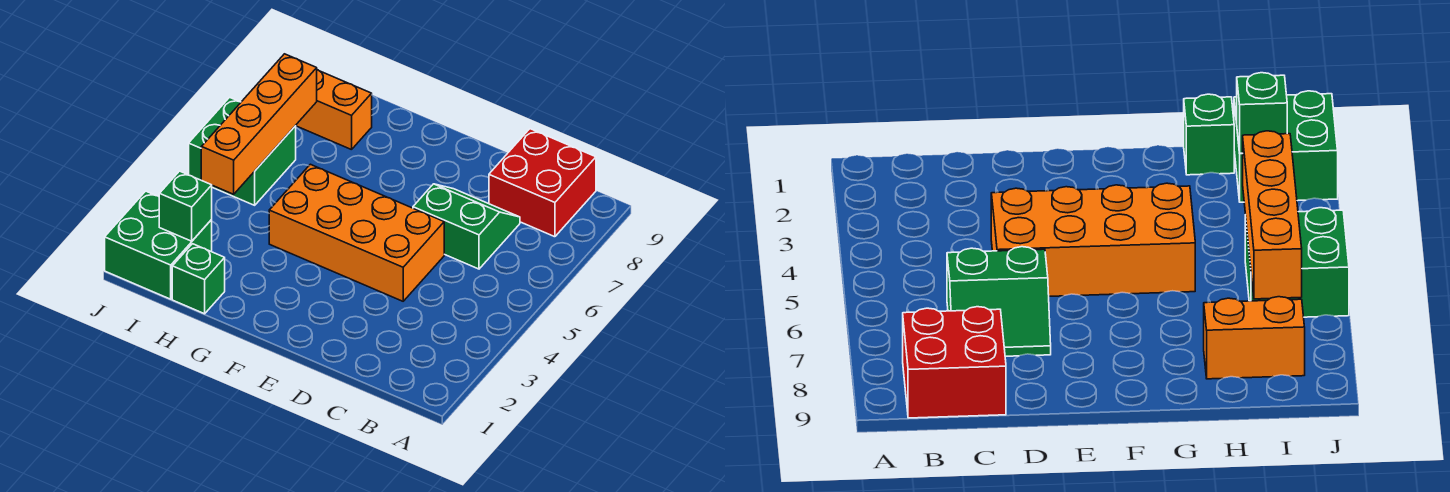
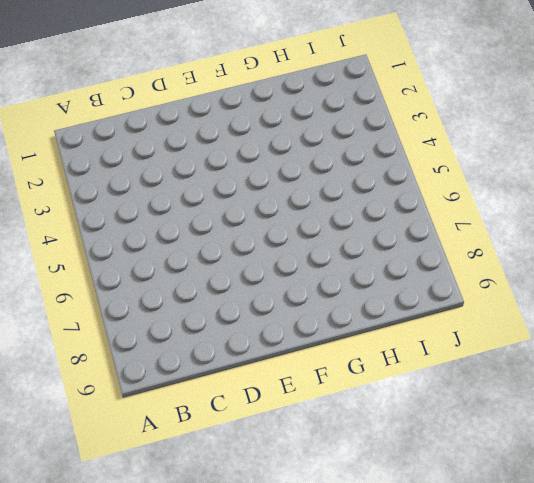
none -> red brick B8:C9 level 1
none -> green slope C6:D7 level 1 top 6

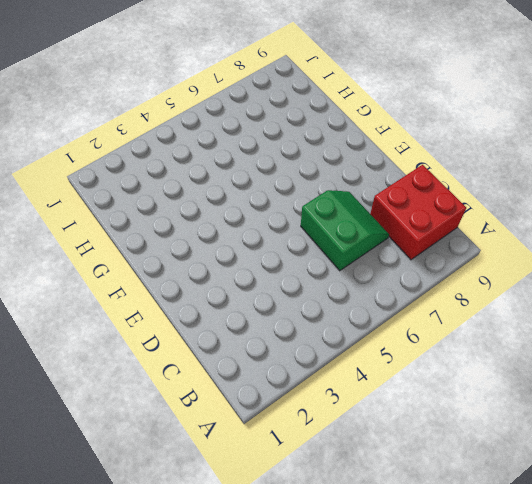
none -> orange brick D4:G5 level 1
none -> green brick H1 level 1

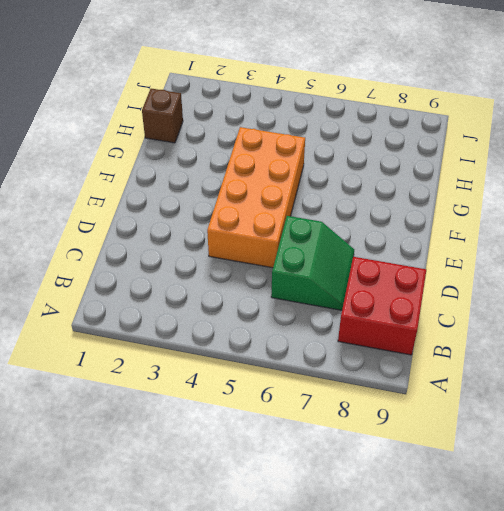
brown brick H1 level 1 -> green brick H1 level 1
none -> orange brick H8:I8 level 1
none -> green brick I1:J2 level 1

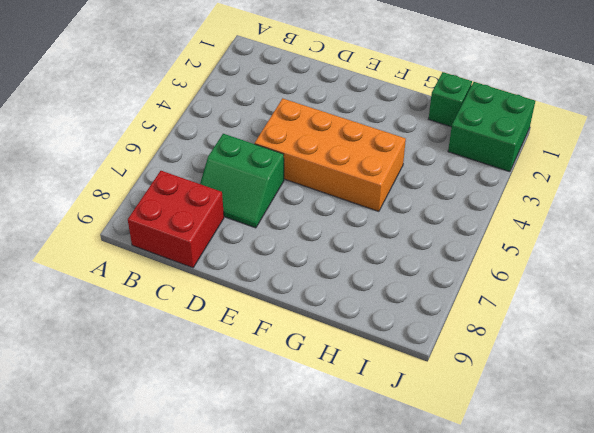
none -> orange brick H8:I8 level 1
none -> green brick I5:J6 level 1

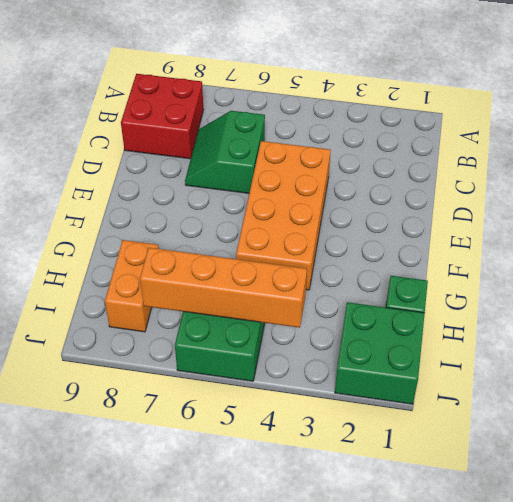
none -> green brick I2 level 2

